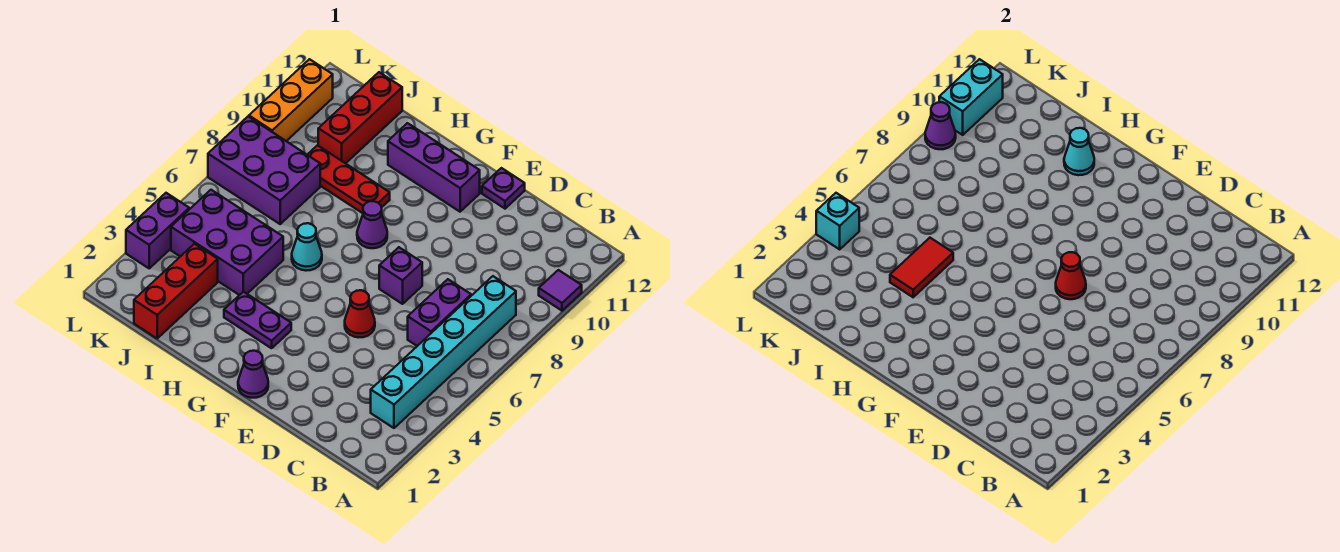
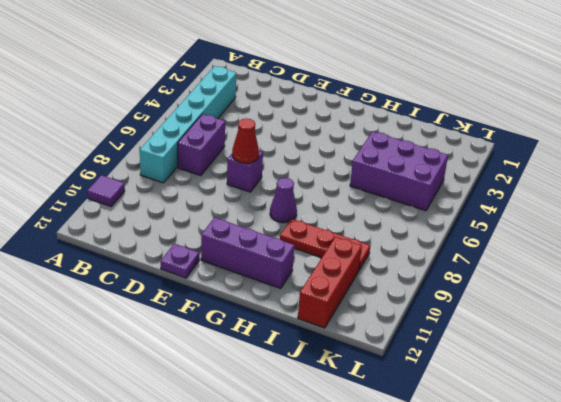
none -> red cone E5 level 1
none -> purple cone F1 level 1
none -> purple plate G3:H3 level 1

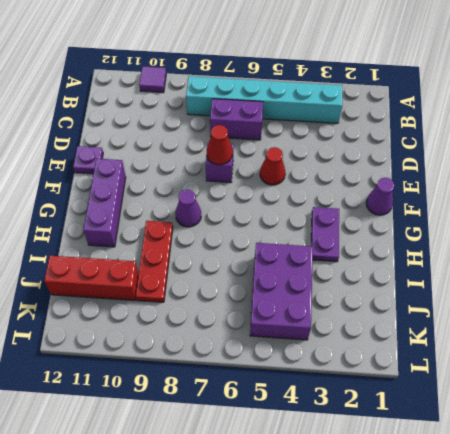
none -> cyan cone H6 level 1
none -> red brick J1:J3 level 1
none -> purple brick J7:L8 level 1

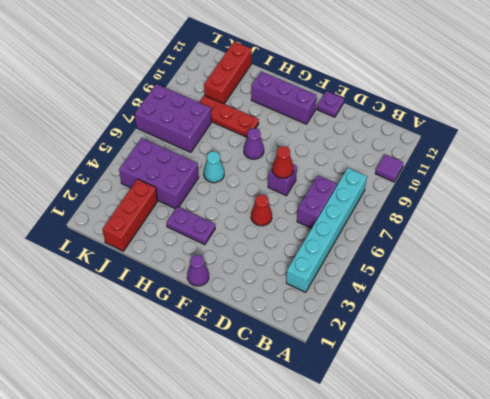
none -> purple brick L3:L4 level 1
none -> orange brick L9:L11 level 1
none -> cyan cone H11 level 2

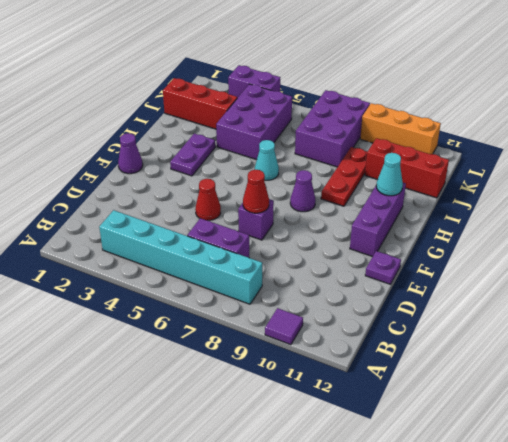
none -> red tile I4:I5 level 2
none -> cyan brick L4 level 2
none -> purple cone L9 level 2

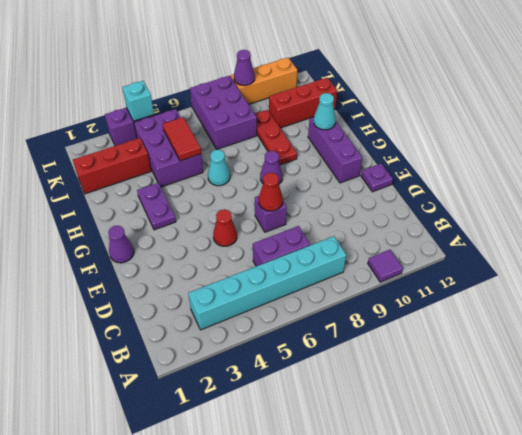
red tile I5:J5 level 2 -> red tile I4:I5 level 2
none -> cyan brick L10:L11 level 2

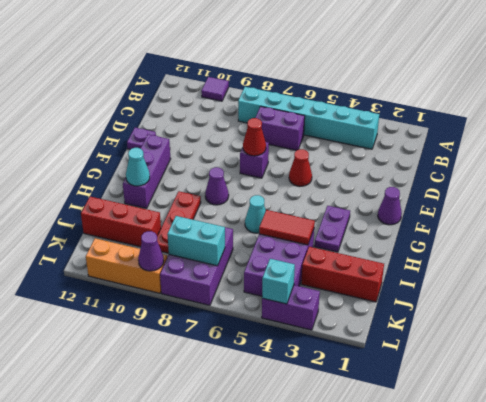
cyan brick K7:K8 level 2 -> cyan brick L10:L11 level 2

